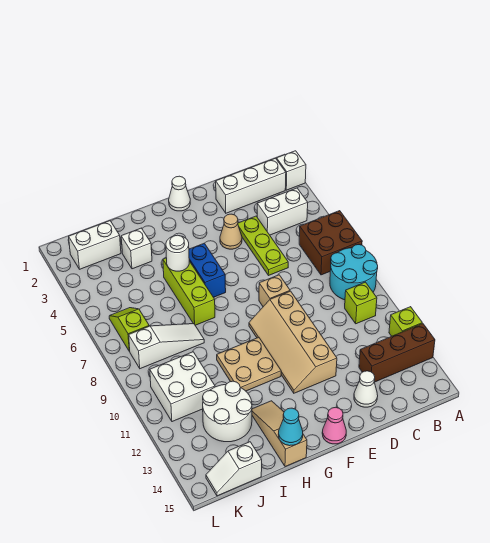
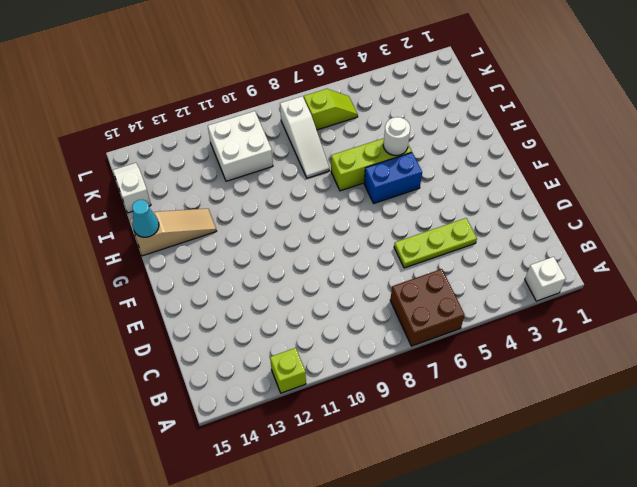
none -> cyan round brick A8:B9 level 1
none -> brown brick A13:C13 level 1
none -> white brick B2:D2 level 1

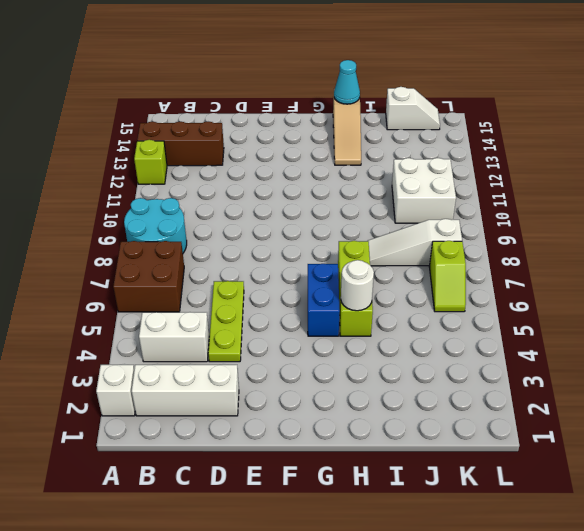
none -> lime brick B10 level 1
none -> white cone D14 level 1
none -> tan cone E4 level 1

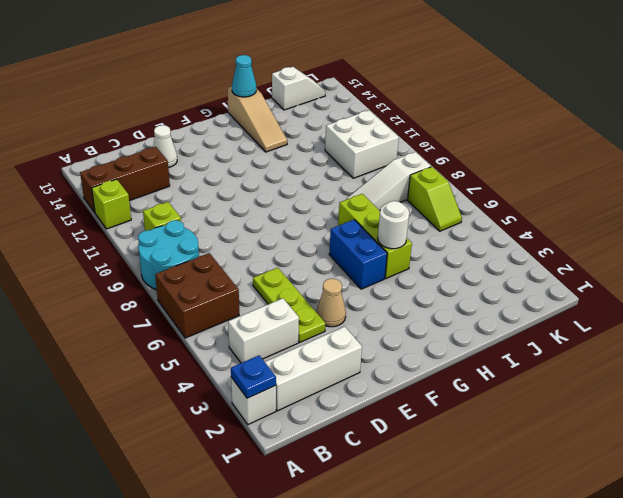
blue plate A2 level 2 -> none
none -> tan brick E8 level 1
none -> tan slope E9:F12 level 1 top E
none -> white cone F1 level 1

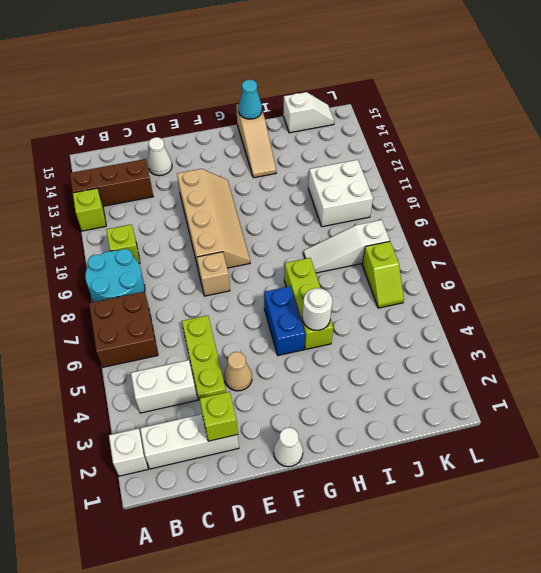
lime brick D2 level 2 -> none
none -> pink cone F15 level 1
none -> tan plate G10:H11 level 1
none -> white brick I3 level 1

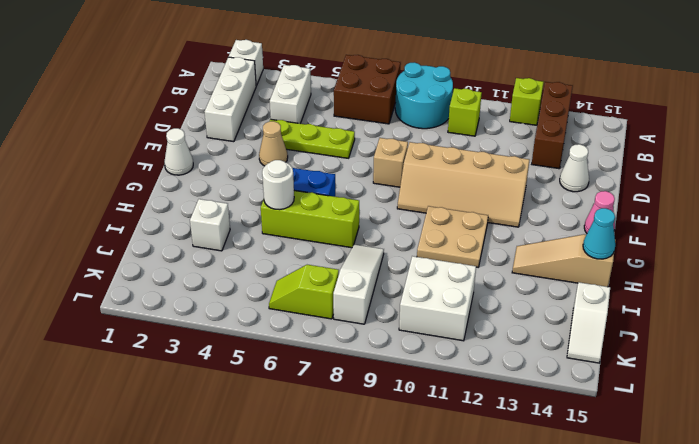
none -> white round brick I12:J13 level 1
none -> white brick J2:K2 level 1

